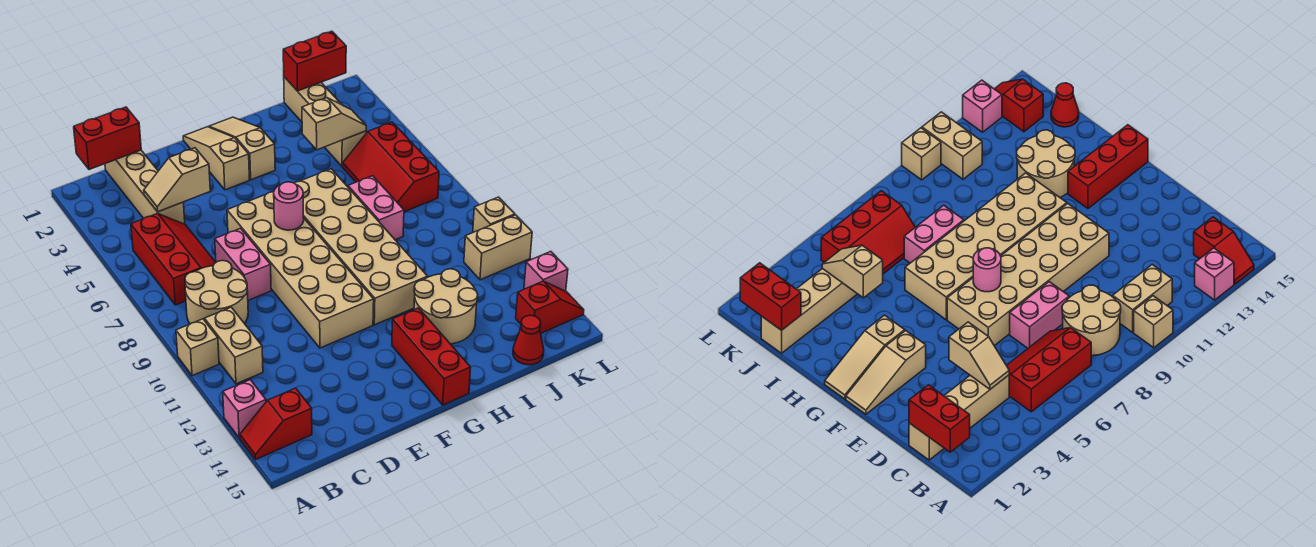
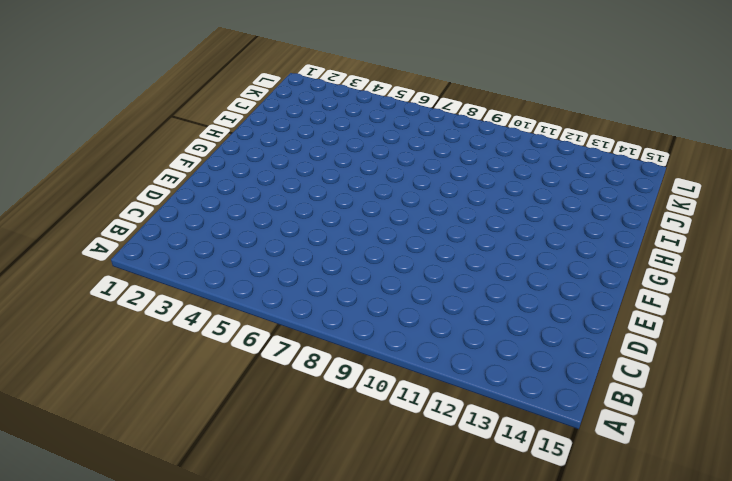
none -> tan brick A10 level 1
none -> pink brick A13 level 1
none -> red slope A14:B14 level 1 top B

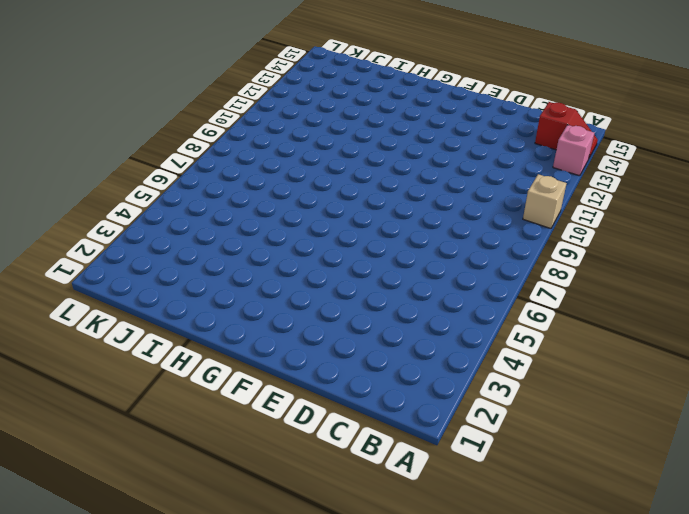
none -> red slope B5:C7 level 1 top B
none -> tan round brick B8:C9 level 1
none -> tan brick B10:B11 level 1

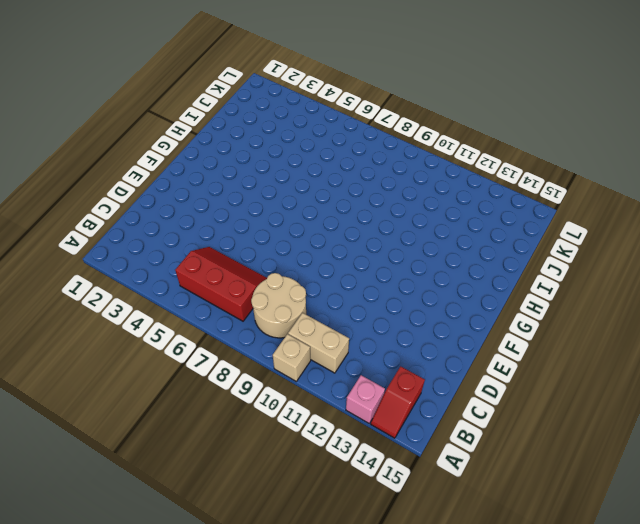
none -> tan brick C1:C4 level 1
none -> pink brick D7:D8 level 1
none -> tan brick E6:F11 level 1

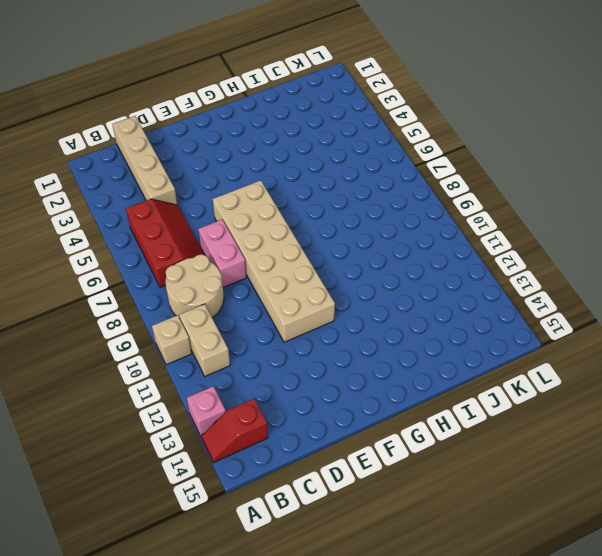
none -> tan slope F1:F3 level 1 top 3
none -> tan slope G1:G3 level 1 top 3
none -> tan brick G6:H11 level 1

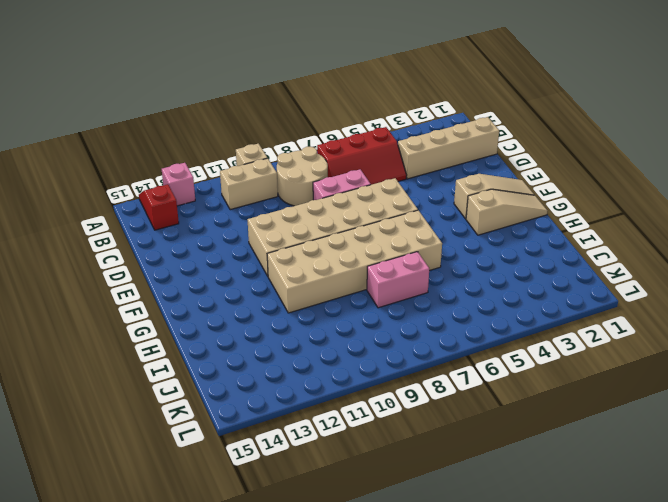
none -> red brick G13:G15 level 1
none -> tan round brick H12:I13 level 1
none -> tan brick J1:J4 level 1

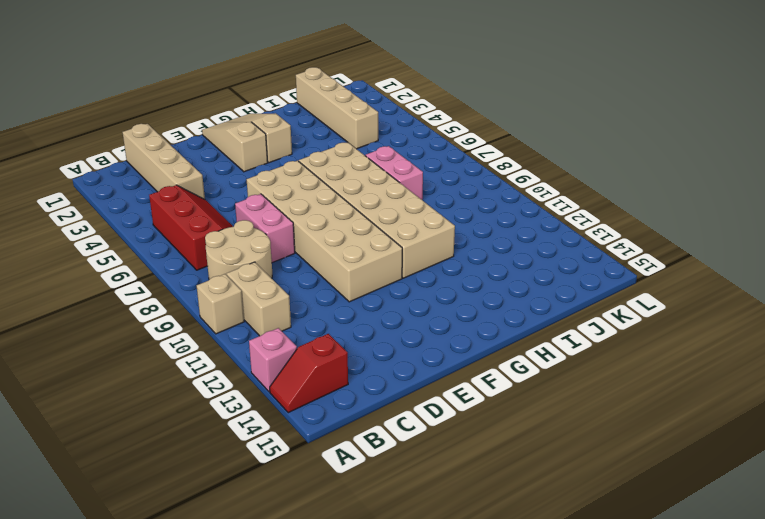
none -> red brick G13:G15 level 1
none -> tan round brick H12:I13 level 1
none -> red slope J5:K7 level 1 top K

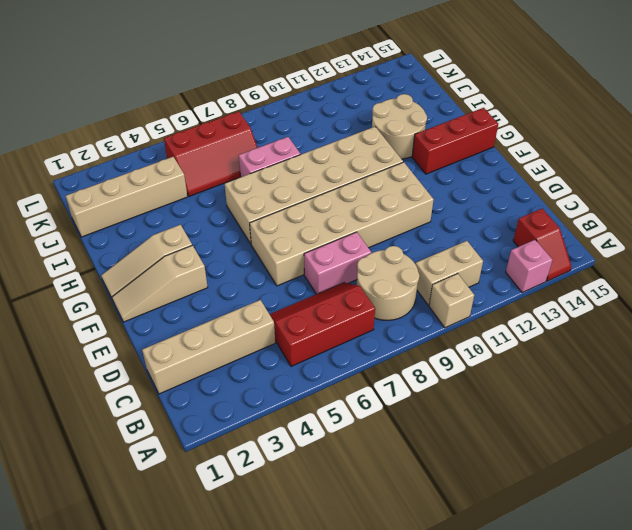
none -> red cone J15 level 1
none -> tan brick K11:L11 level 1
none -> red slope K14:L14 level 1 top K

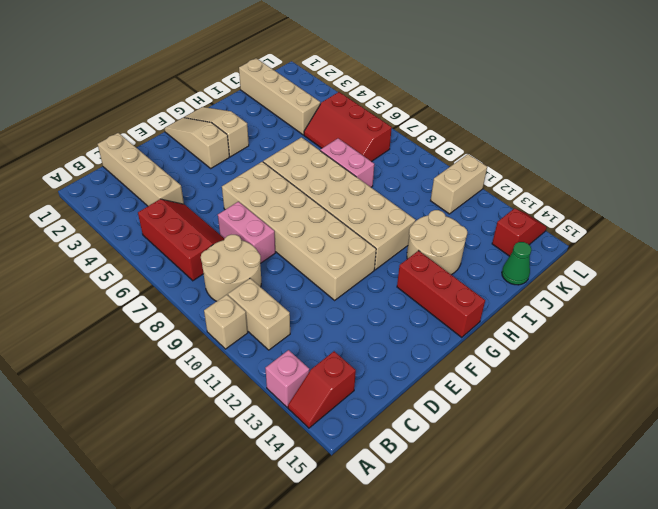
green cone J15 level 1 -> red cone J15 level 1
none -> tan brick L10 level 1
none -> pink brick L13 level 1
none -> red brick B1:C1 level 2

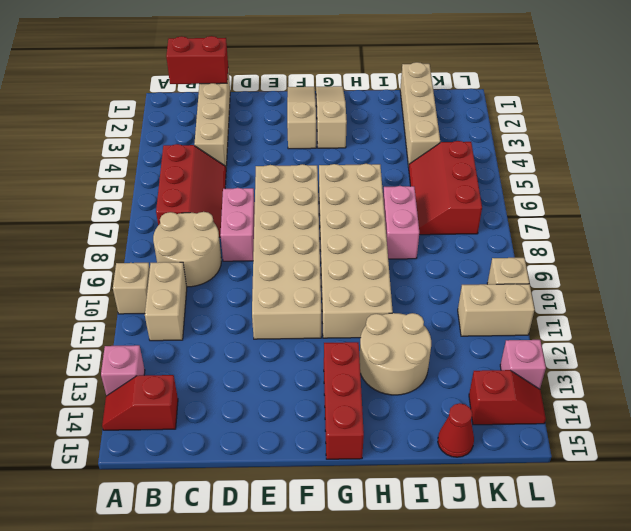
none -> tan slope C4:D4 level 2 top D
none -> pink round brick F7 level 2
none -> tan slope I4:J4 level 2 top I

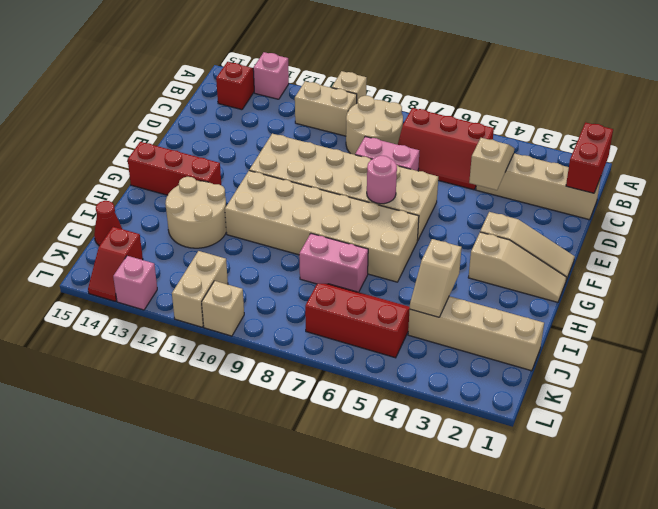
none -> red brick J1:K1 level 2

